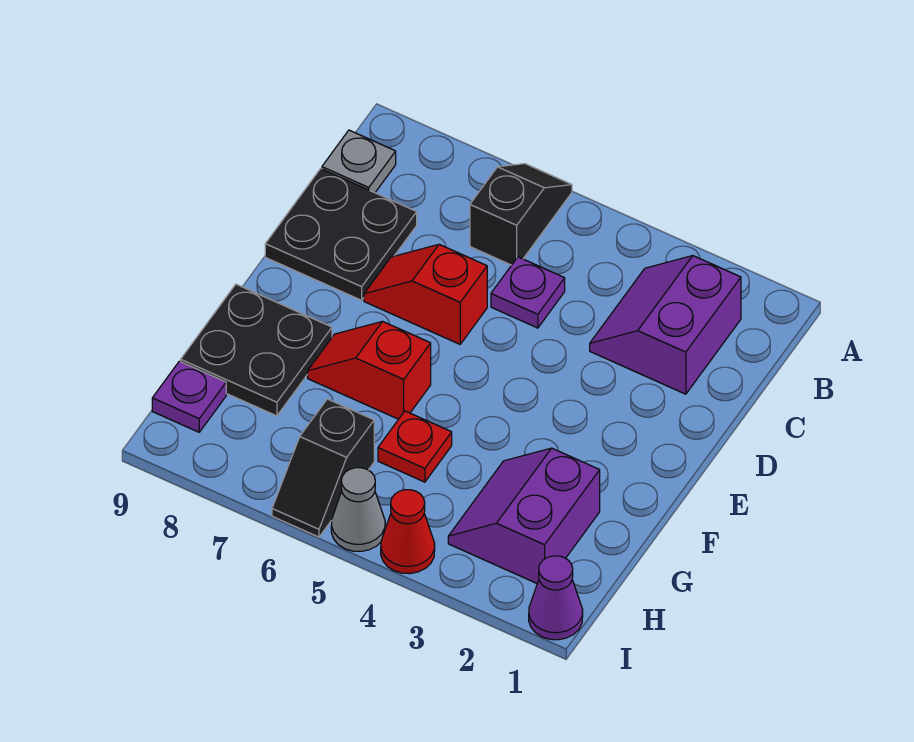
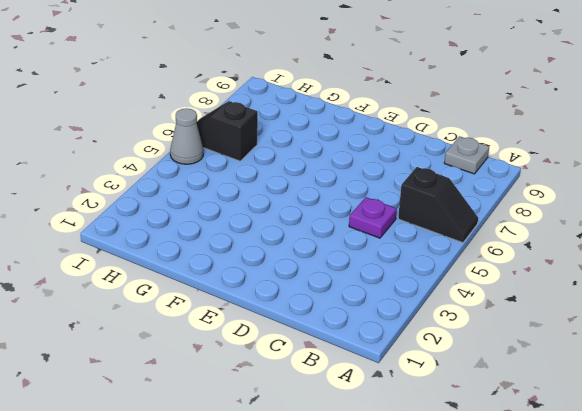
none -> purple slope B2:C3 level 1 top 2
none -> black plate C8:D9 level 1
none -> red slope D6:D7 level 1 top 6

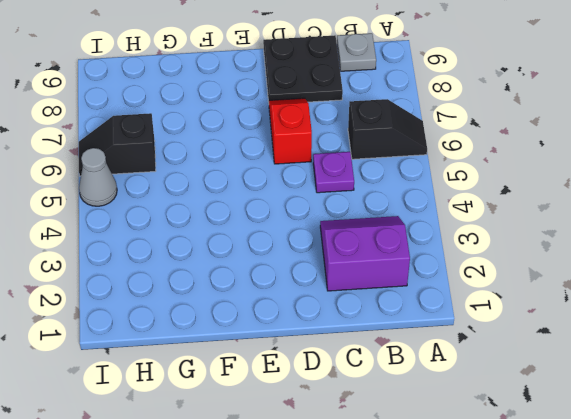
none -> red slope F6:F7 level 1 top 6
none -> black plate F8:G9 level 1
none -> purple slope G2:H3 level 1 top 2

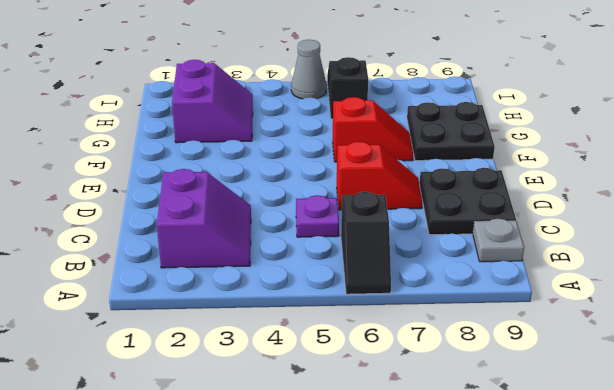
none -> red plate G5 level 1
none -> purple plate H9 level 1
none -> purple cone I1 level 1

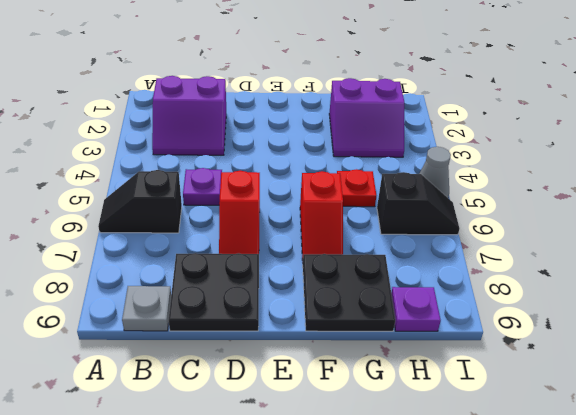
none -> purple cone I1 level 1
none -> red cone I4 level 1

